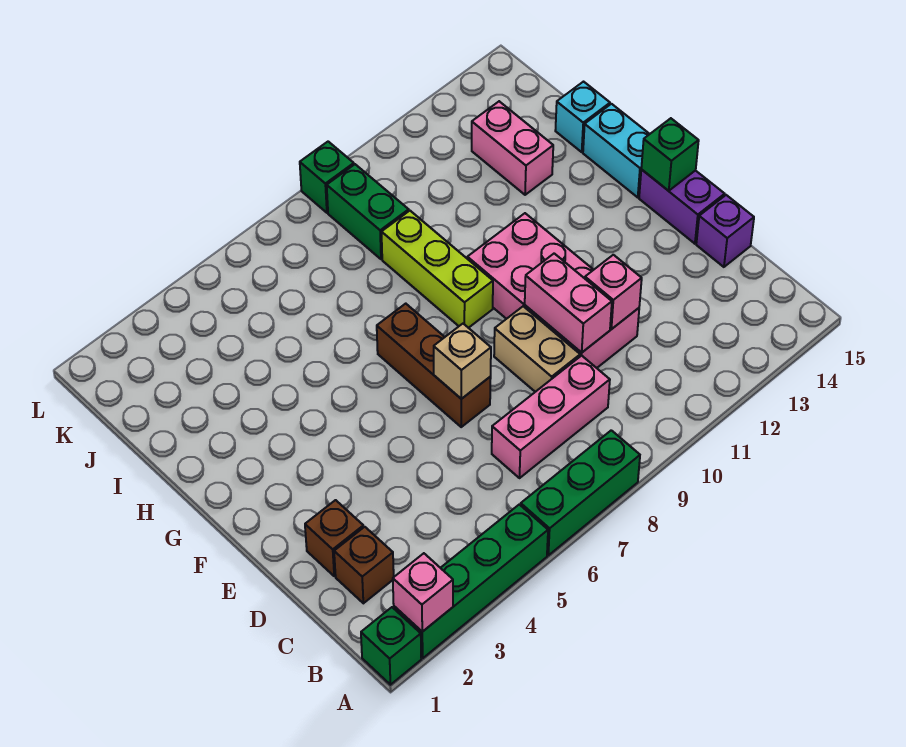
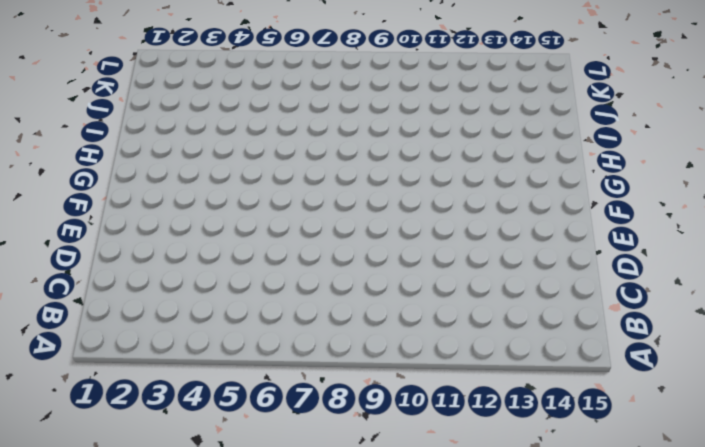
none -> green brick A1 level 1
none -> green brick A2:A5 level 1
none -> green brick A6:A8 level 1

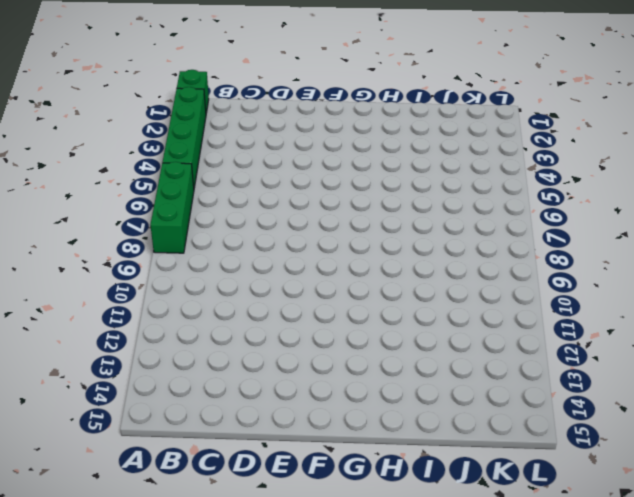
none -> brown brick C2 level 1
none -> pink brick C7:C9 level 1
none -> brown brick D2 level 1

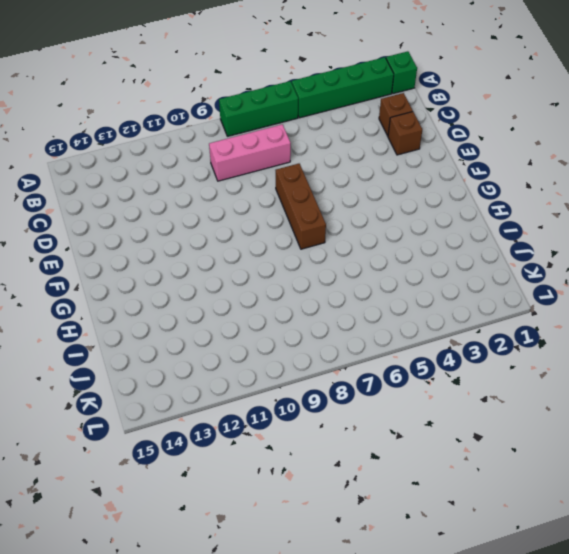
none -> tan brick D9:E9 level 1
none -> pink brick D10:G11 level 1
none -> purple brick D15 level 1

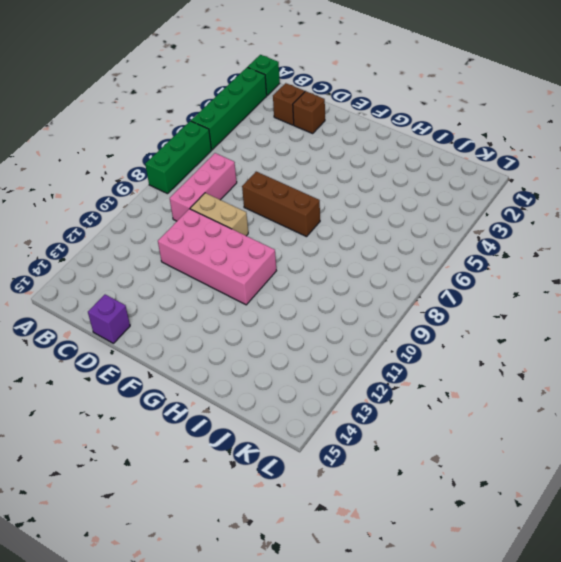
none -> purple brick E15:F15 level 1
none -> lime brick G9:I9 level 1
none -> cyan brick G15:H15 level 1

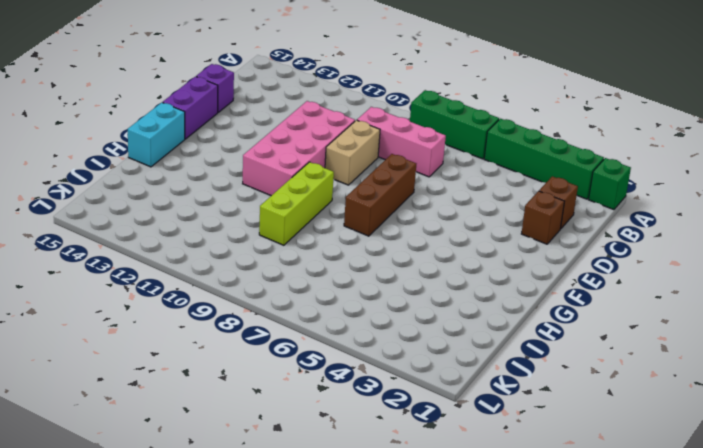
none -> pink brick I13:J13 level 1
none -> cyan brick I15 level 1
none -> green brick J9:K9 level 1

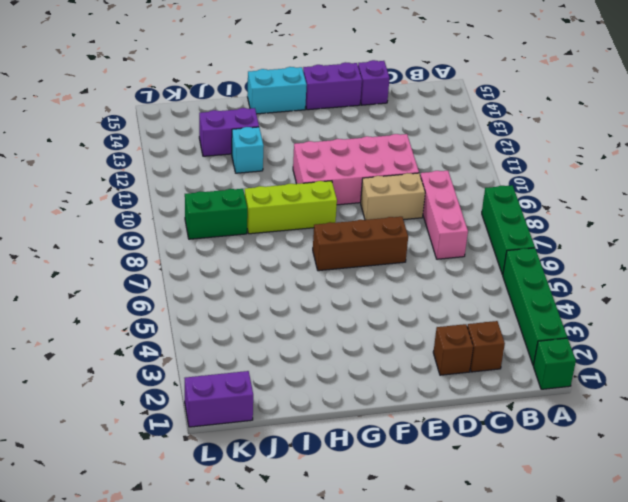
cyan brick I12 level 1 -> cyan brick I15 level 1
purple brick I13:J13 level 1 -> pink brick I13:J13 level 1
purple brick K1:L1 level 1 -> none
none -> green brick L9 level 1
none -> pink brick A2 level 2
none -> pink brick D10:E10 level 2

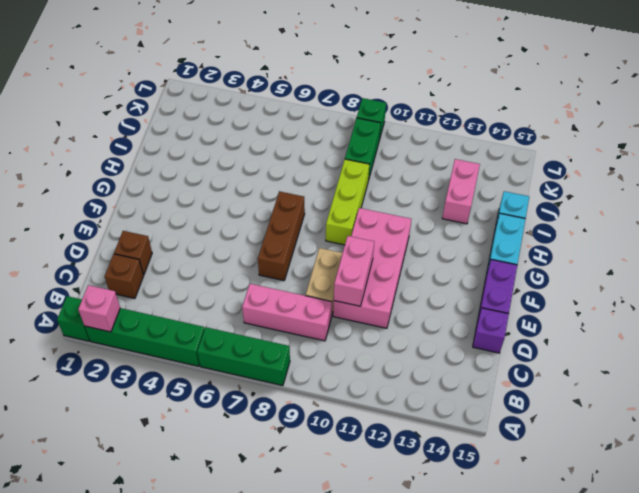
none -> pink brick D11 level 2
none -> tan brick E7 level 2
none -> green brick F15 level 2

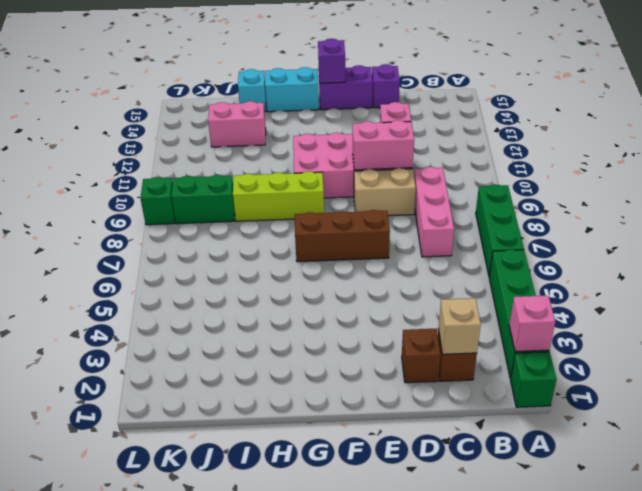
tan brick C2 level 2 -> tan brick E7 level 2
purple brick F15 level 2 -> green brick F15 level 2

